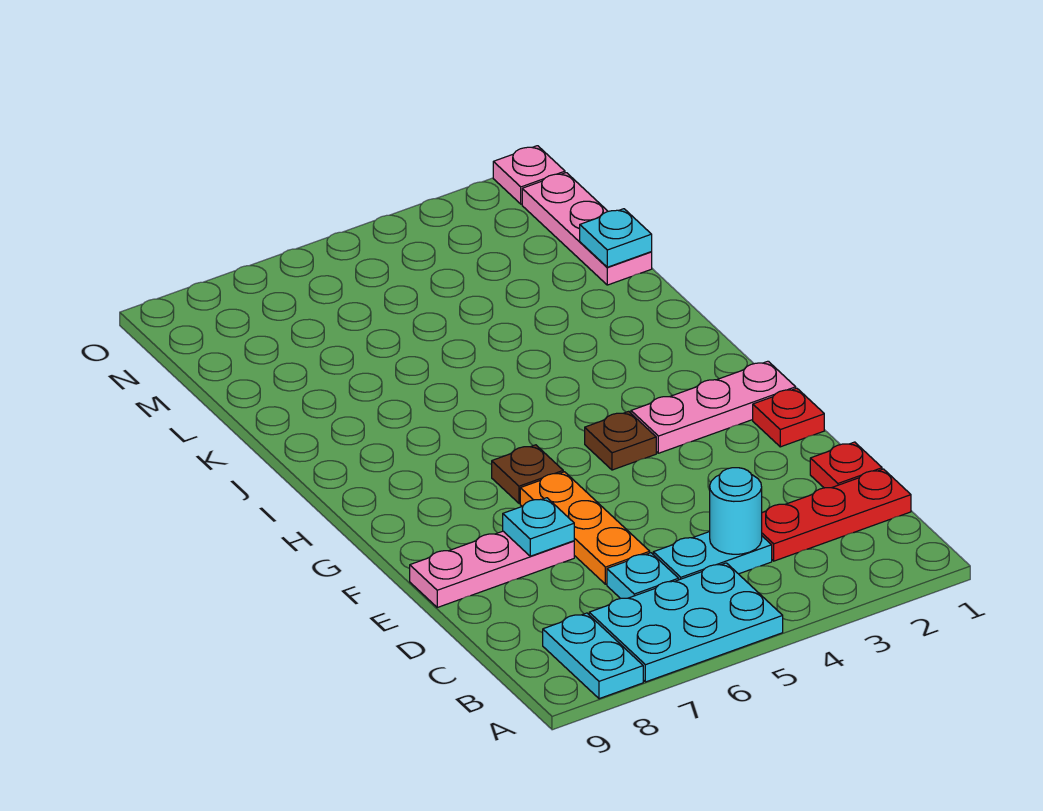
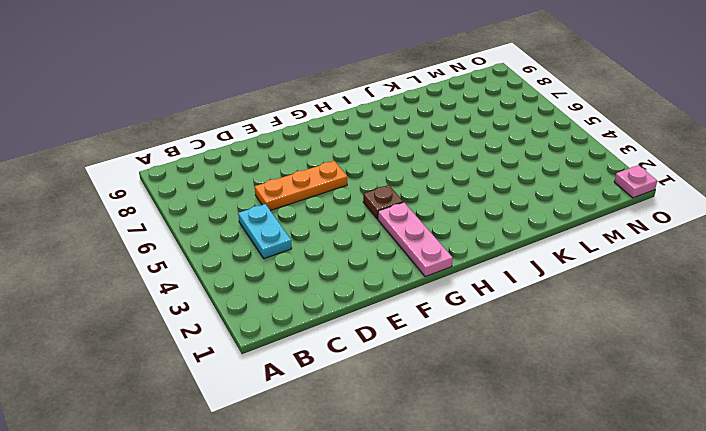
none -> cyan plate A5:B7 level 1
none -> cyan plate A8:B8 level 1
none -> red plate C1:C3 level 1

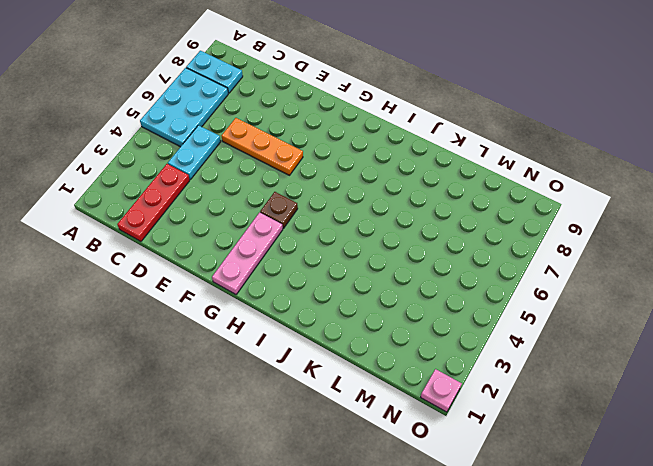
none -> cyan plate C6 level 1
none -> red plate D1 level 1
none -> pink plate E7:E9 level 1

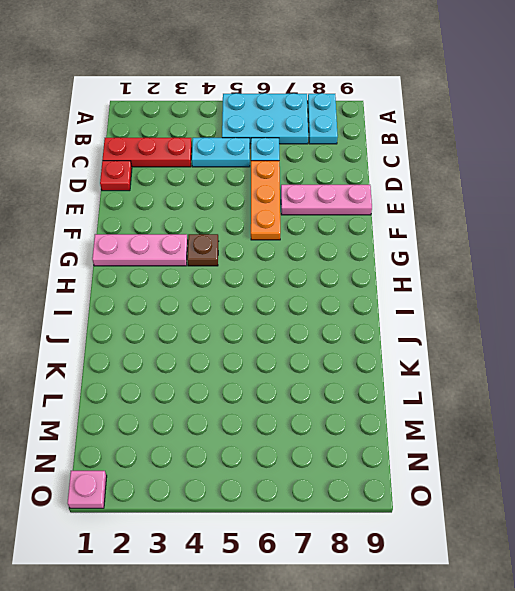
none -> red plate F1 level 1
none -> brown plate G6 level 1
none -> pink plate L1:N1 level 1

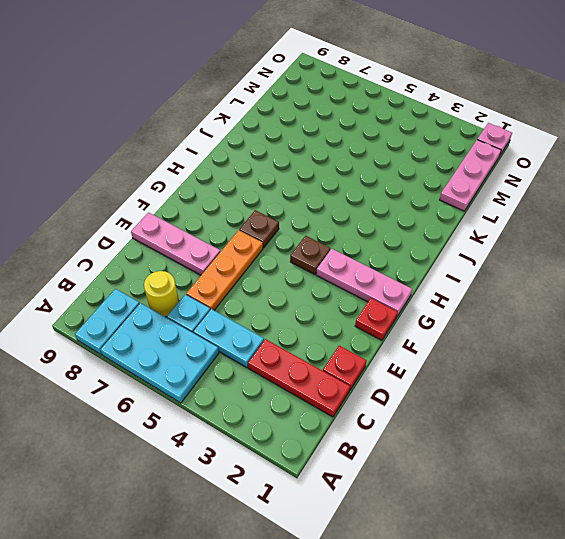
yellow round brick C7 level 1 -> none
none -> cyan round brick C4 level 2
none -> cyan plate E7 level 2
none -> cyan plate L1 level 2

